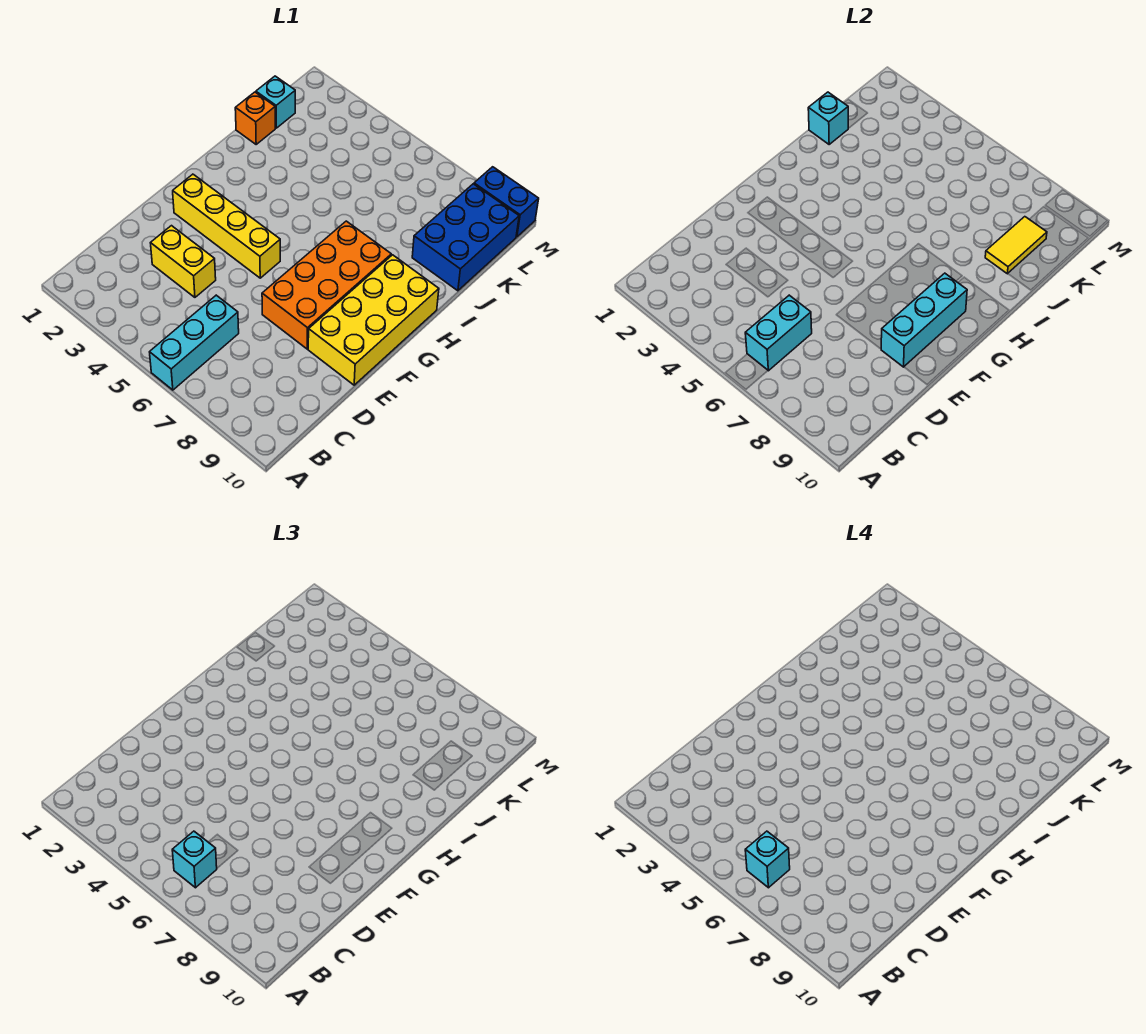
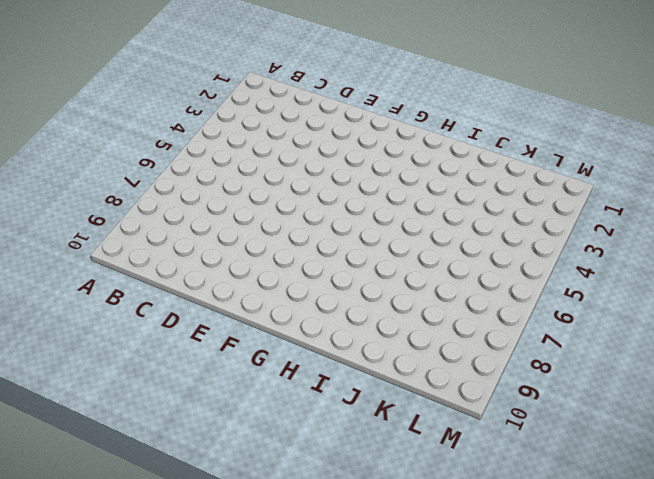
none -> cyan brick A6:C6 level 1
none -> yellow brick D3:D4 level 1
none -> orange brick E7:H8 level 1

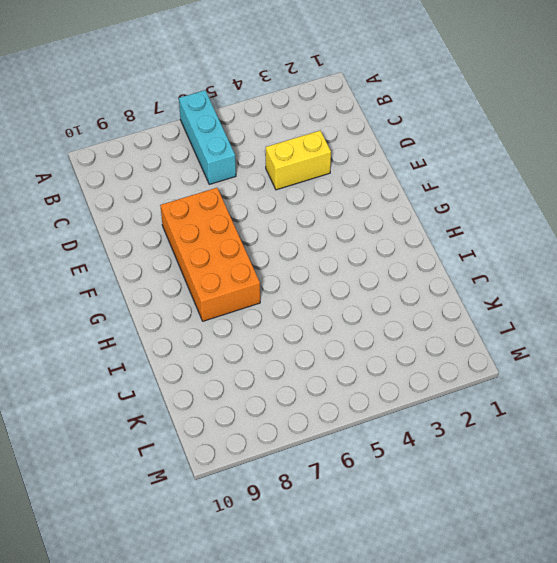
none -> yellow brick E9:H10 level 1
none -> yellow brick F2:F5 level 1
none -> orange brick J1 level 1

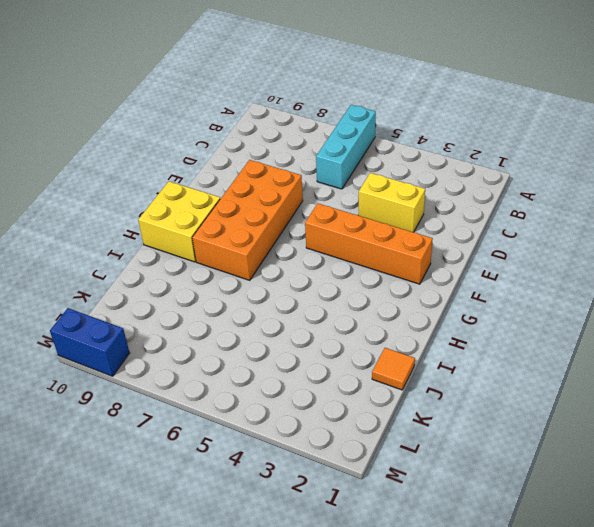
orange brick F2:F5 level 1 -> yellow brick F2:F5 level 1
yellow brick G9:H10 level 1 -> yellow brick E9:H10 level 1
orange tile J1 level 1 -> orange brick J1 level 1
none -> blue brick J9:L10 level 1
none -> cyan brick K1 level 1
none -> cyan brick B6:C6 level 2

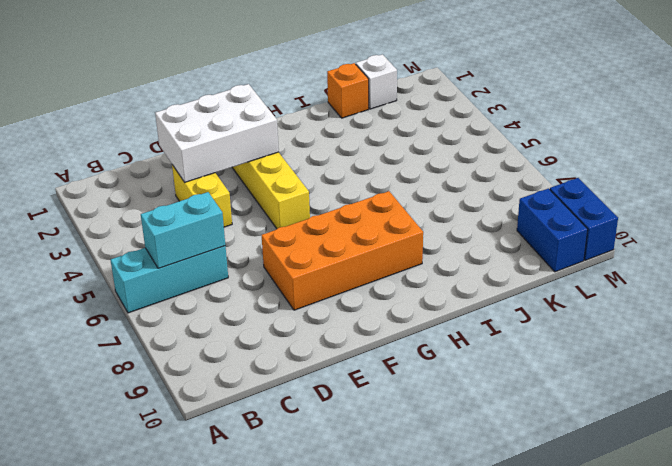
white brick D2:F3 level 2 -> none
white brick K1 level 1 -> cyan brick K1 level 1
blue brick L9:L10 level 1 -> blue brick J9:L10 level 1
none -> yellow brick E9:H10 level 1
none -> cyan brick E9:G9 level 2
none -> cyan brick J1 level 2

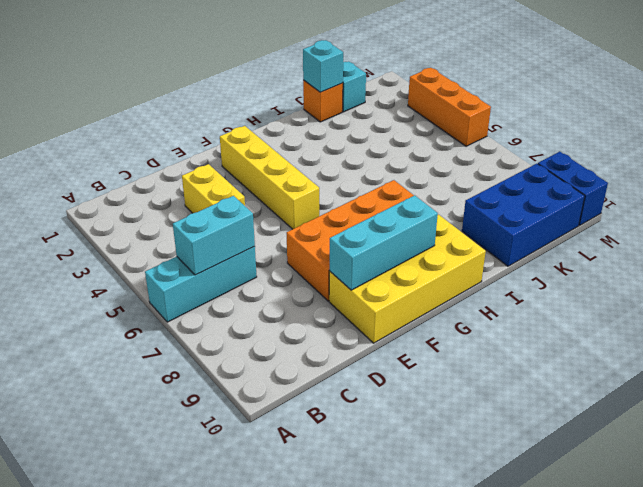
orange brick M3:M5 level 1 -> none
none -> yellow tile J9:K9 level 2
none -> cyan brick B6 level 3
none -> cyan brick B6 level 4

